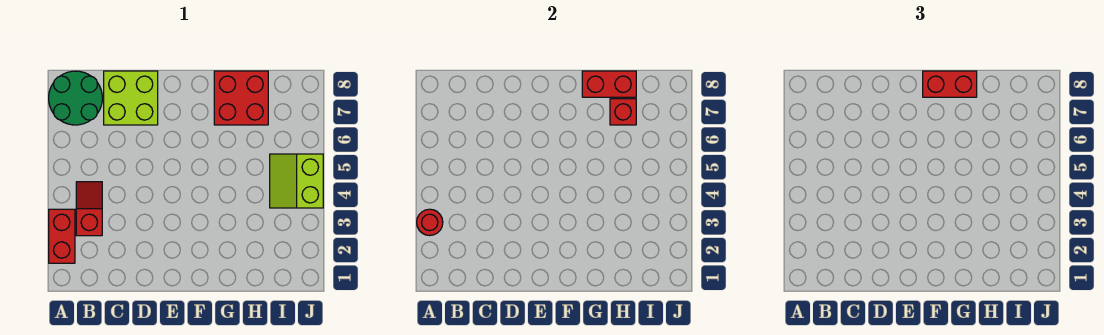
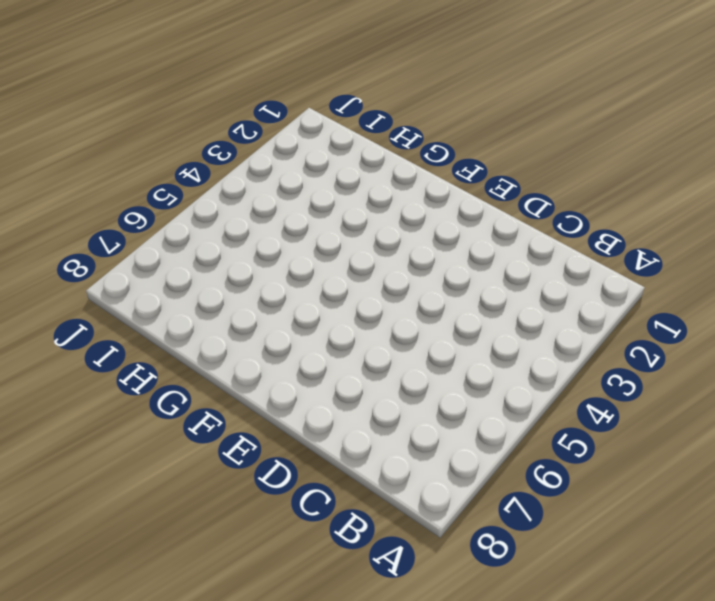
none -> red brick A2:A3 level 1
none -> green round brick A7:B8 level 1

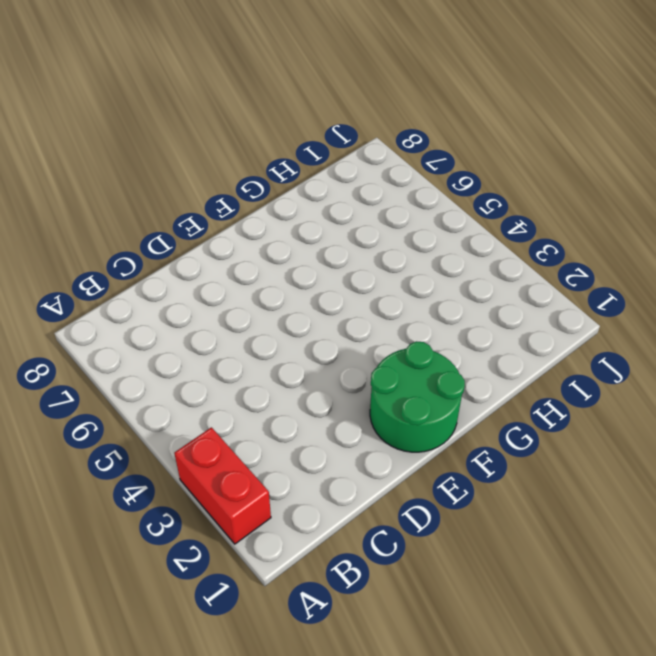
green round brick E1:F2 level 1 -> green round brick A7:B8 level 1
none -> red slope B3:B4 level 1 top 3
none -> lime brick C7:D8 level 1

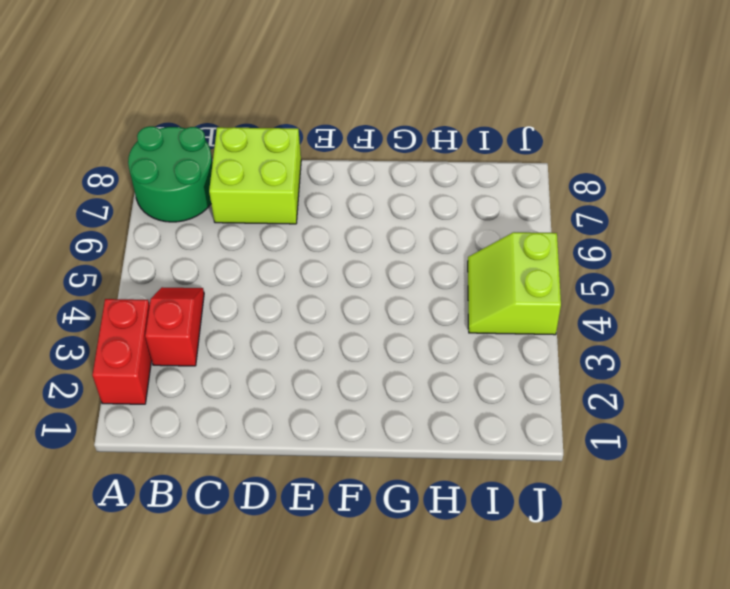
none -> red brick G7:H8 level 1
none -> red round brick A3 level 2

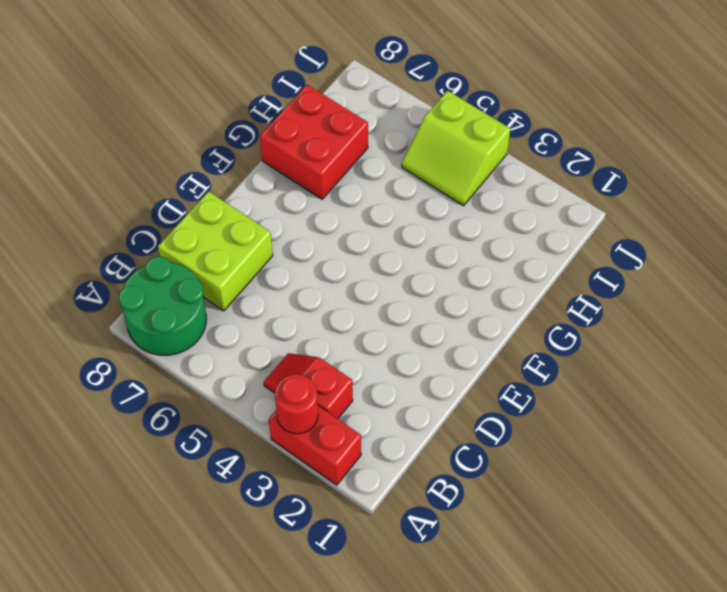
none -> red brick G8:H8 level 2
none -> red brick H7 level 2

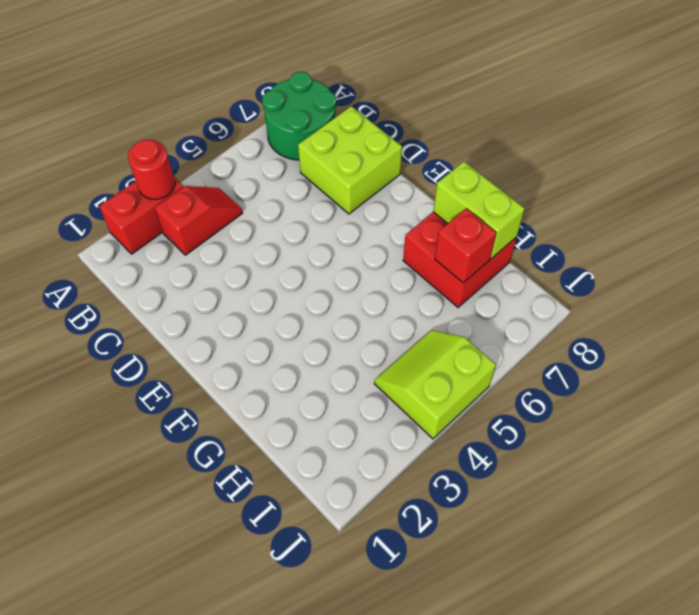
lime brick G8:H8 level 2 -> red brick G8:H8 level 2
none -> red brick F8:G8 level 3

